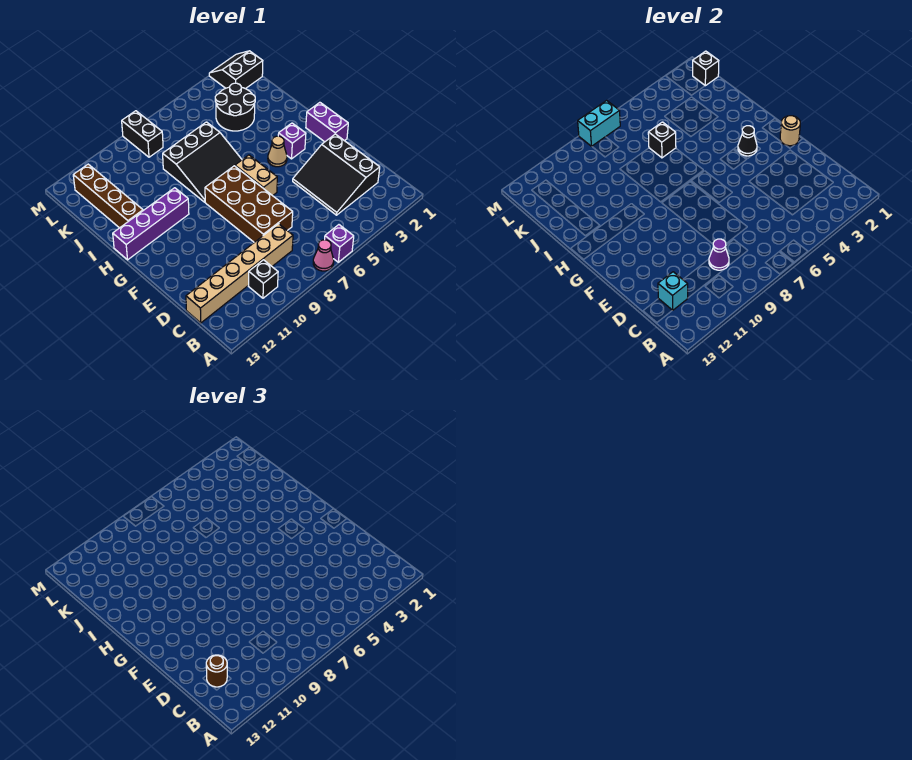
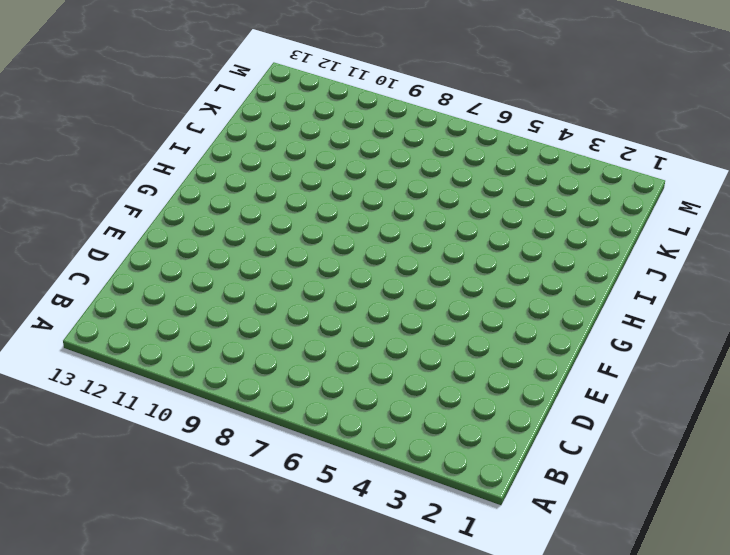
none -> purple brick A6 level 1
none -> pink cone A7 level 1
none -> black brick B10 level 1

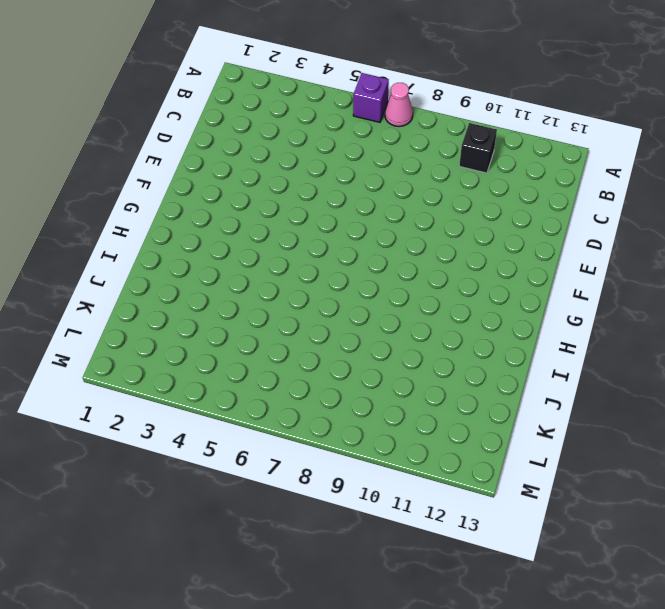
none -> black slope C2:E4 level 1 top 2
none -> tan brick C8:C13 level 1
none -> brown brick D7:G8 level 1

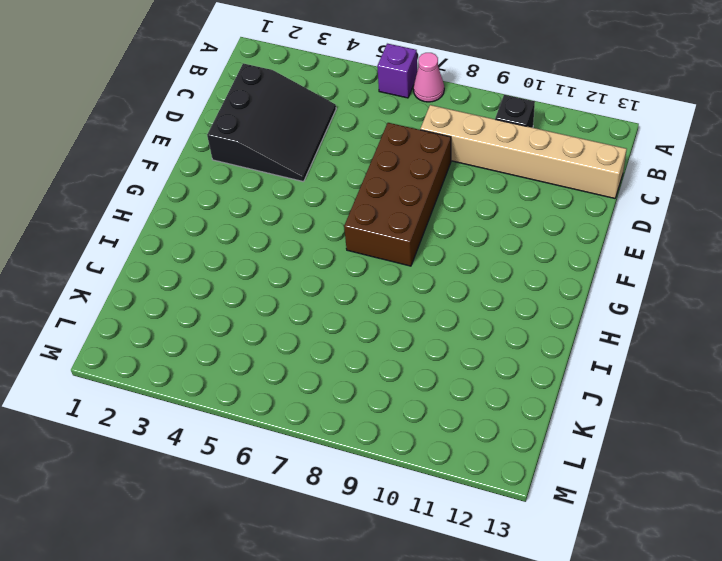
none -> purple brick F1:G1 level 1
none -> tan brick F6:G6 level 1
none -> purple brick G3 level 1

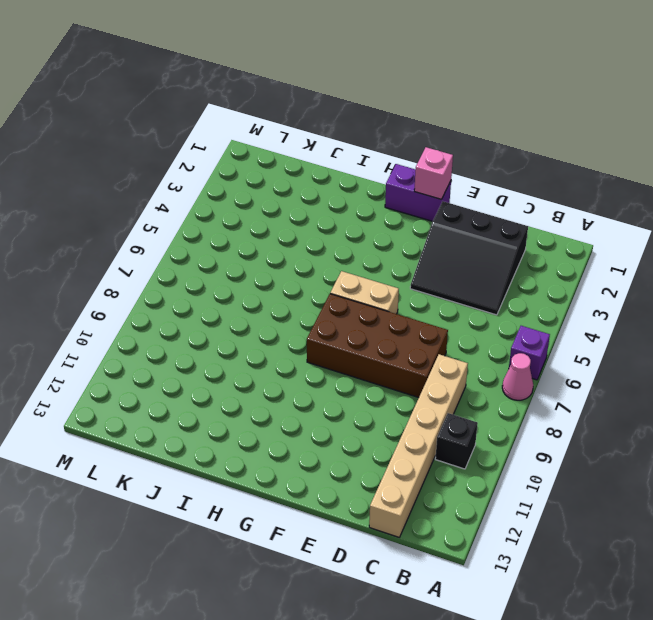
pink brick F1 level 2 -> tan round brick F1 level 2
none -> purple brick G3 level 1
none -> tan cone G4 level 1
none -> black slope H6:J8 level 1 top J

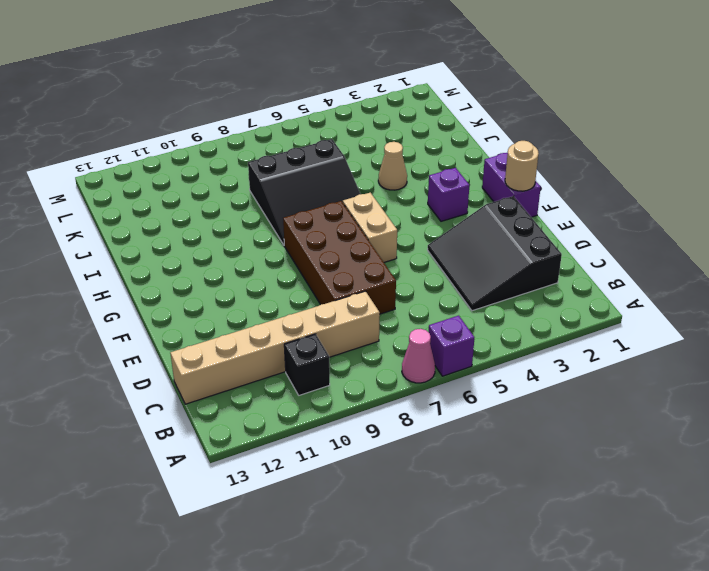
tan cone I4 level 1 -> tan cone G4 level 1
none -> purple brick H10:H13 level 1
none -> brown brick I12:L12 level 1
none -> black round brick J3:K4 level 1

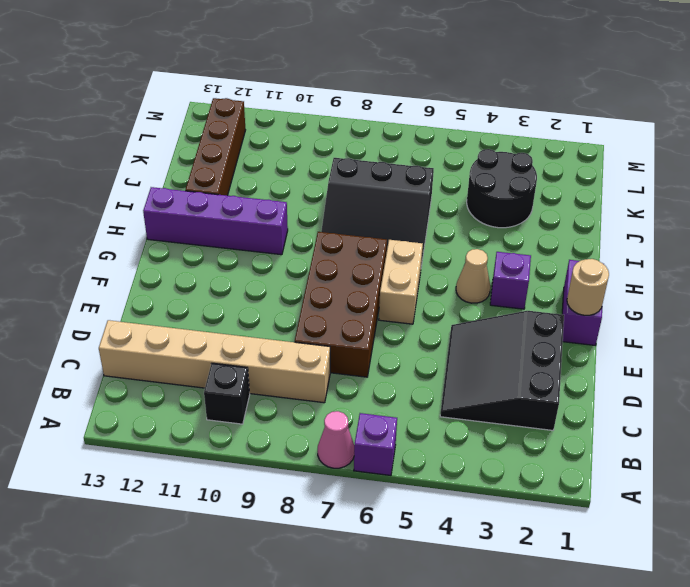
none -> black slope L1:M2 level 1 top L
none -> black brick L8:M8 level 1
none -> purple cone C9 level 2

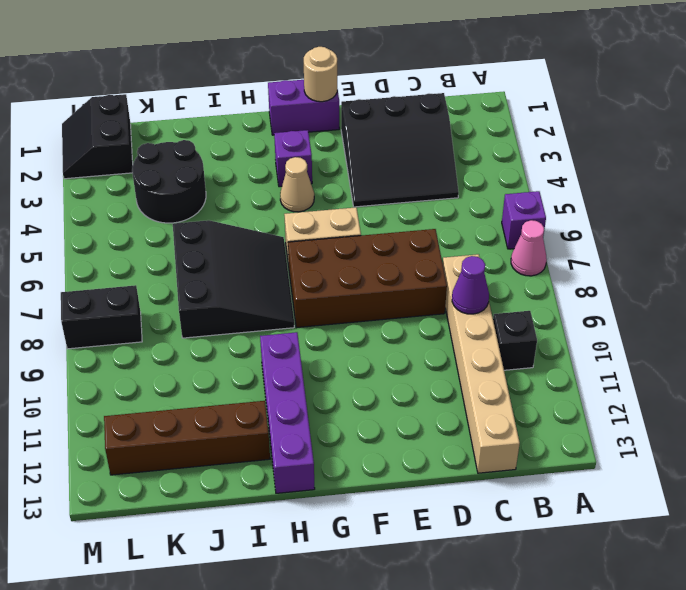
none -> cyan brick C12 level 2
none -> black cone G3 level 2
none -> black brick J6 level 2

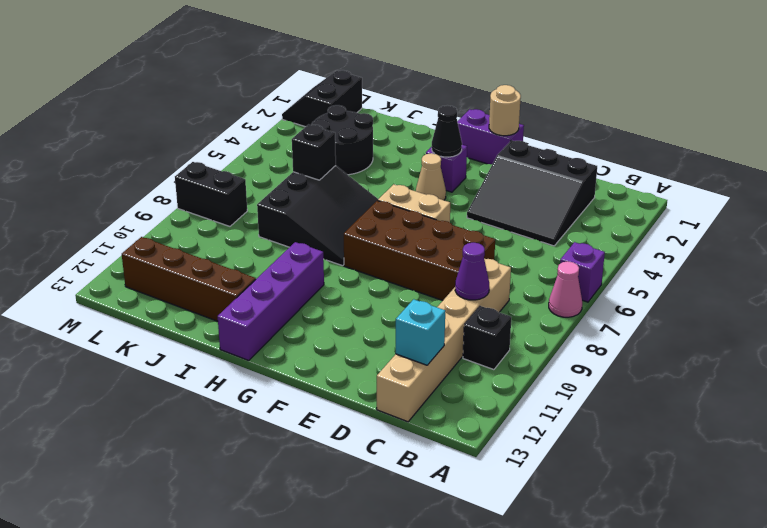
none -> black brick L1 level 2
none -> cyan brick M7:M8 level 2
none -> brown round brick C12 level 3

